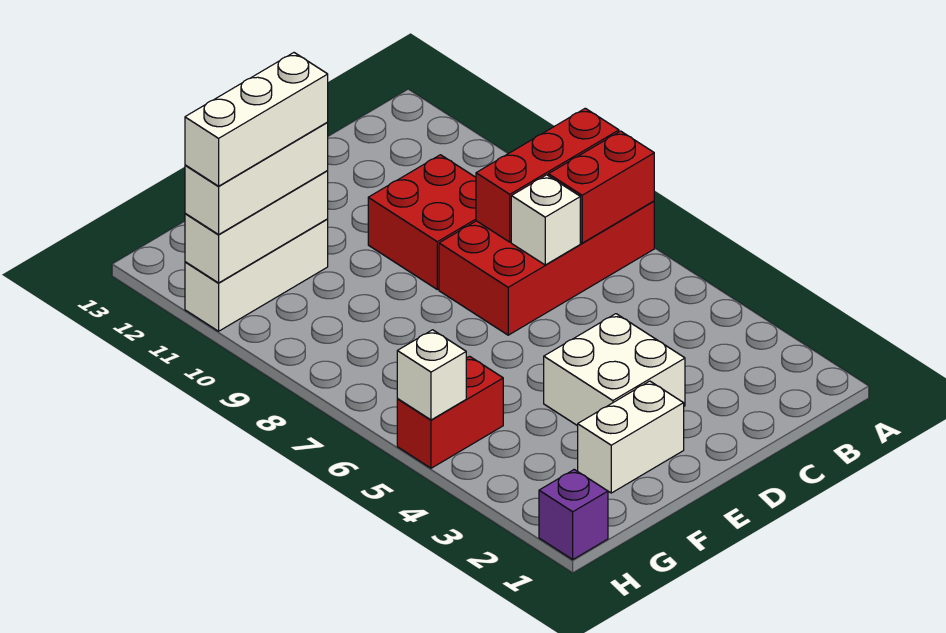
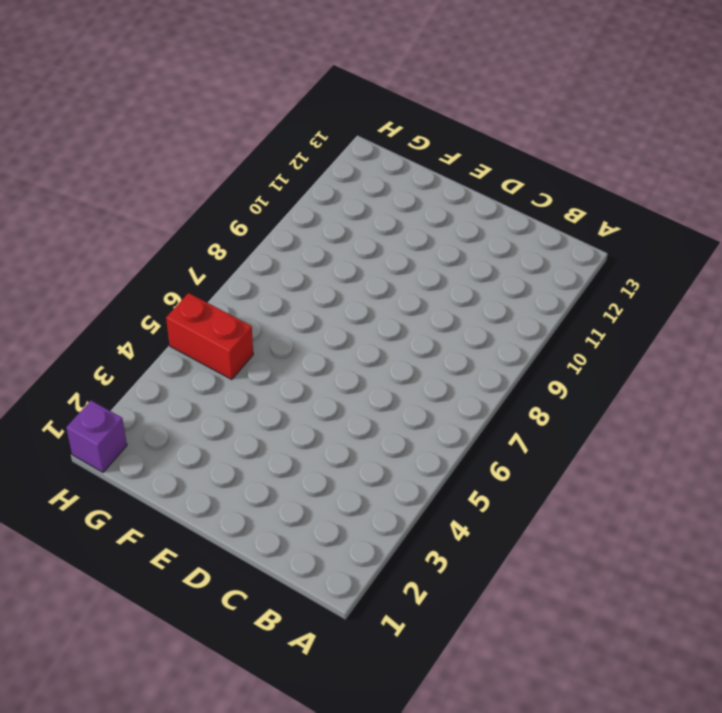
none -> red brick A7:D8 level 1
none -> red brick C9:D10 level 1
none -> white brick D3:E4 level 1

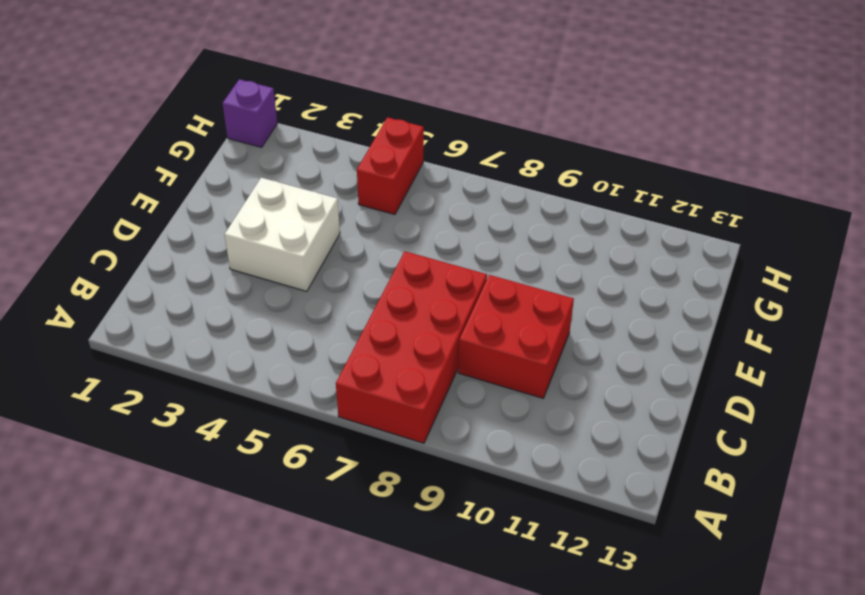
none -> white brick E2:F2 level 1
none -> white brick F11:H11 level 1
none -> red brick A7:B7 level 2

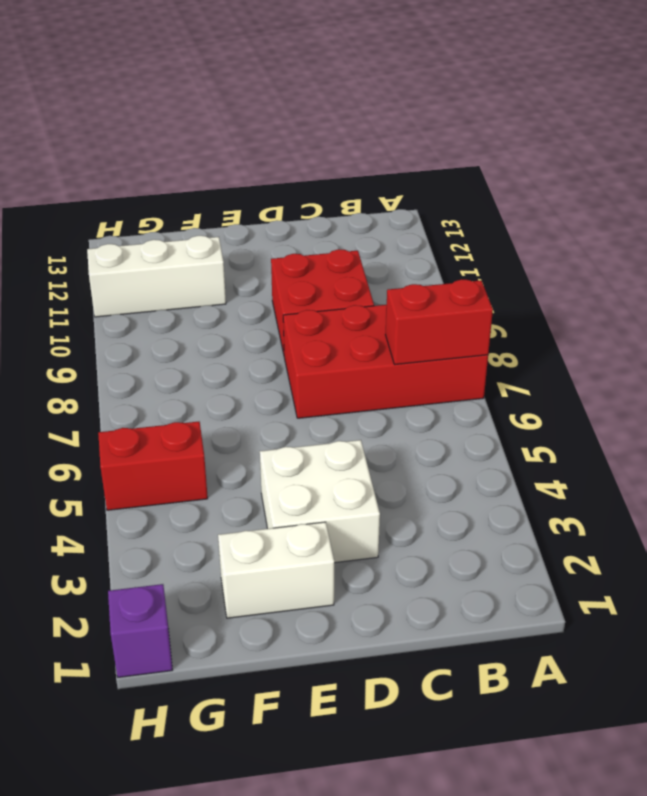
none -> red brick A8:C8 level 2
none -> white brick C7 level 2
none -> white brick F11:H11 level 2

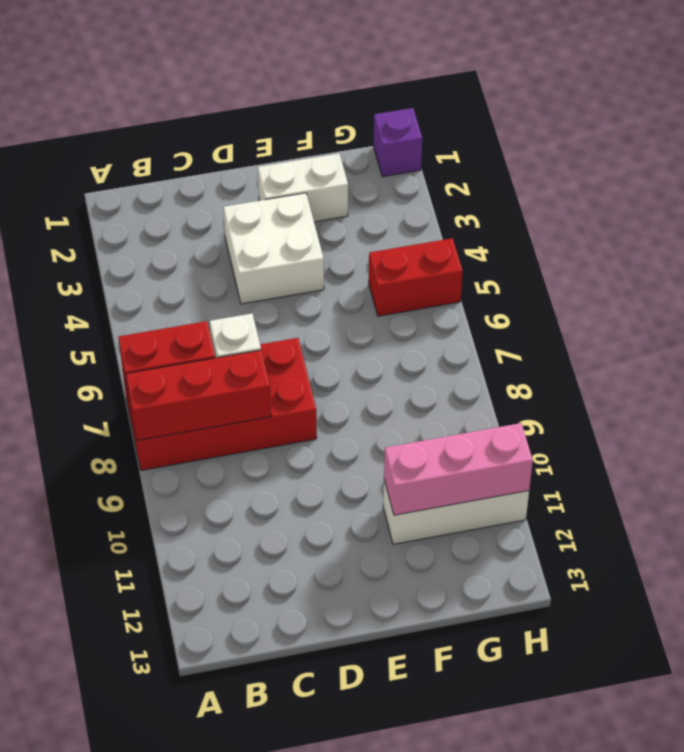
pink brick F11:H11 level 2 -> white brick F11:H11 level 2
none -> red brick C9:D10 level 1
none -> white brick H5 level 2
none -> white brick F11:H11 level 3

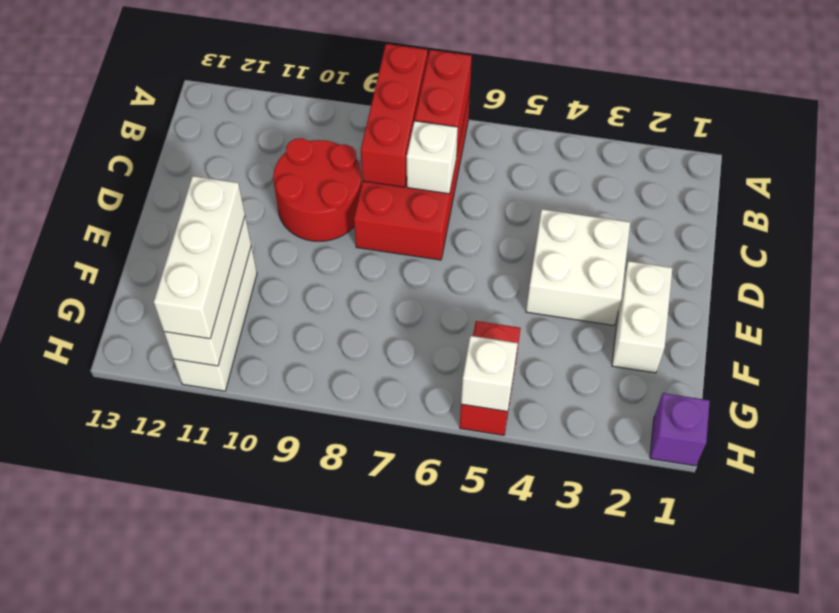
red round brick C9:D10 level 1 -> red brick C9:D10 level 1
none -> white brick F11:H11 level 4

